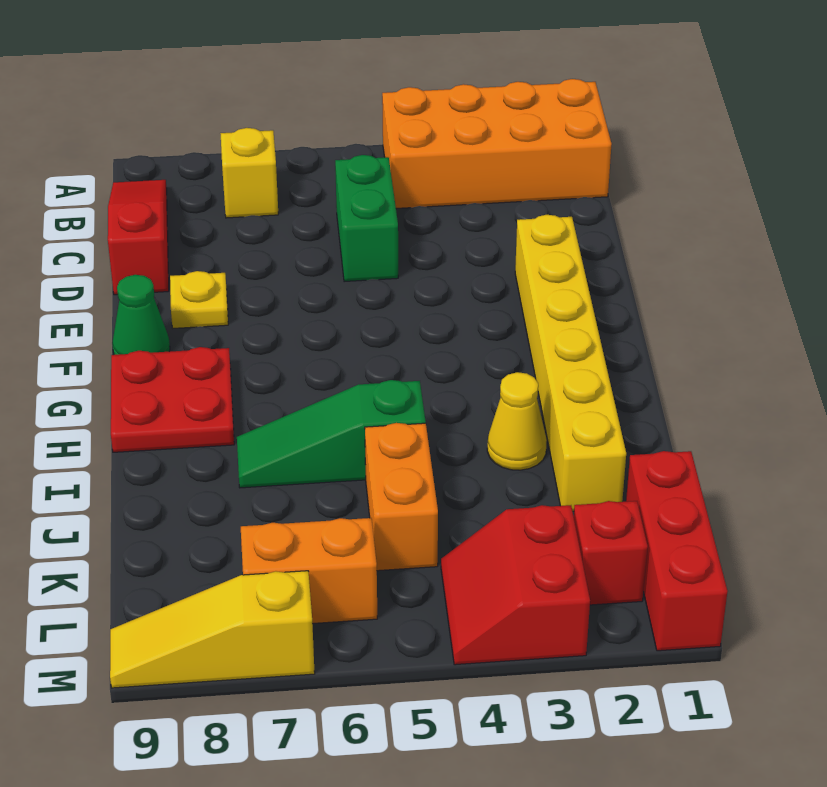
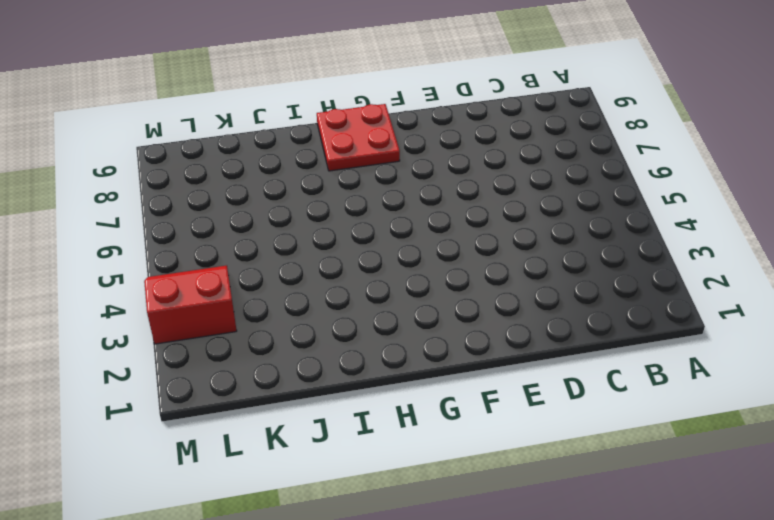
none -> orange brick A1:B4 level 1
none -> yellow brick B7 level 1
none -> red slope B9:D9 level 1 top D

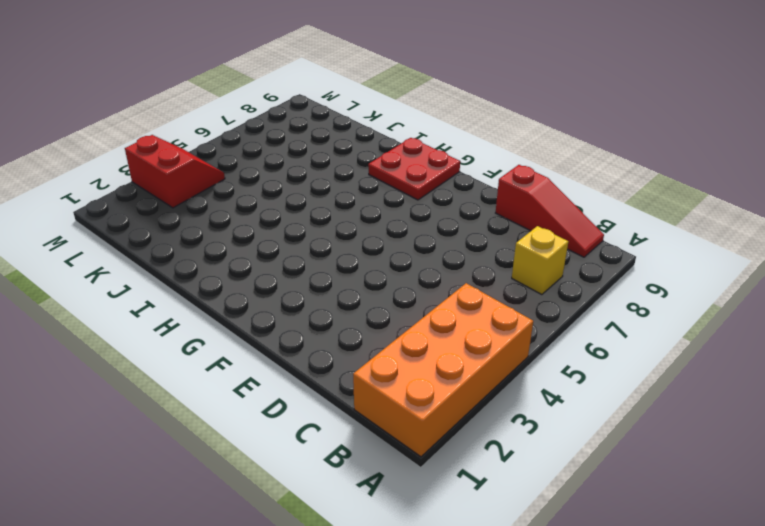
none -> green brick C5:D5 level 1
none -> yellow brick E2:J2 level 1
none -> yellow plate E8 level 1

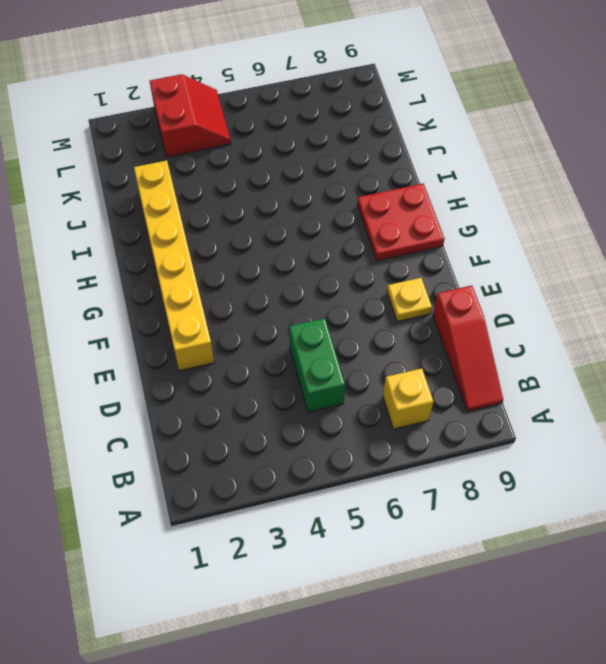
none -> orange brick A1:B4 level 1
none -> green cone F9 level 1
none -> yellow cone I3 level 1

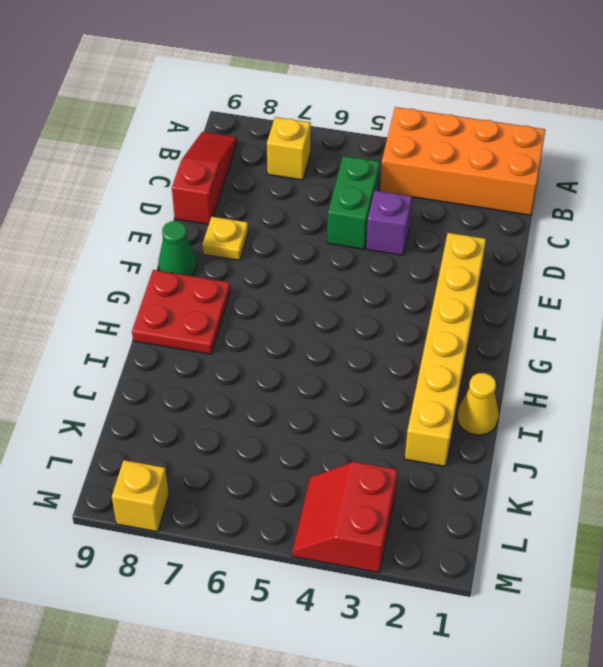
purple brick D4 level 1 -> none
yellow cone I1 level 1 -> yellow cone I3 level 1
yellow brick M8 level 1 -> yellow slope M7:M9 level 1 top 7
none -> green slope I5:I7 level 1 top 5
none -> orange brick J5:K5 level 1
none -> red brick K1:M1 level 1

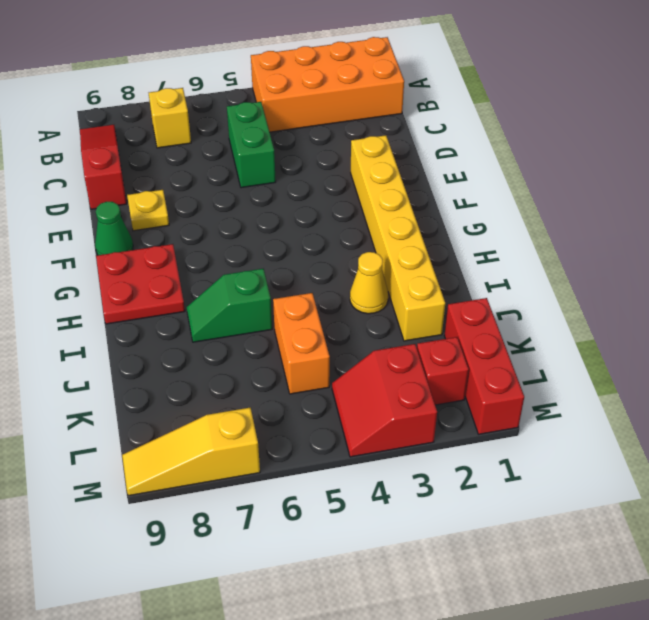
green slope I6:I7 level 1 top 6 -> green slope I5:I7 level 1 top 5
none -> orange brick L6:L7 level 1

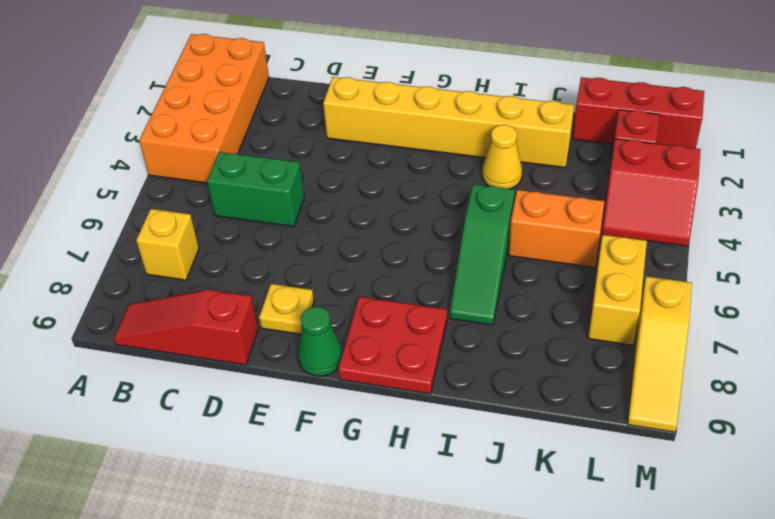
yellow brick L6:L7 level 1 -> orange brick L6:L7 level 1

